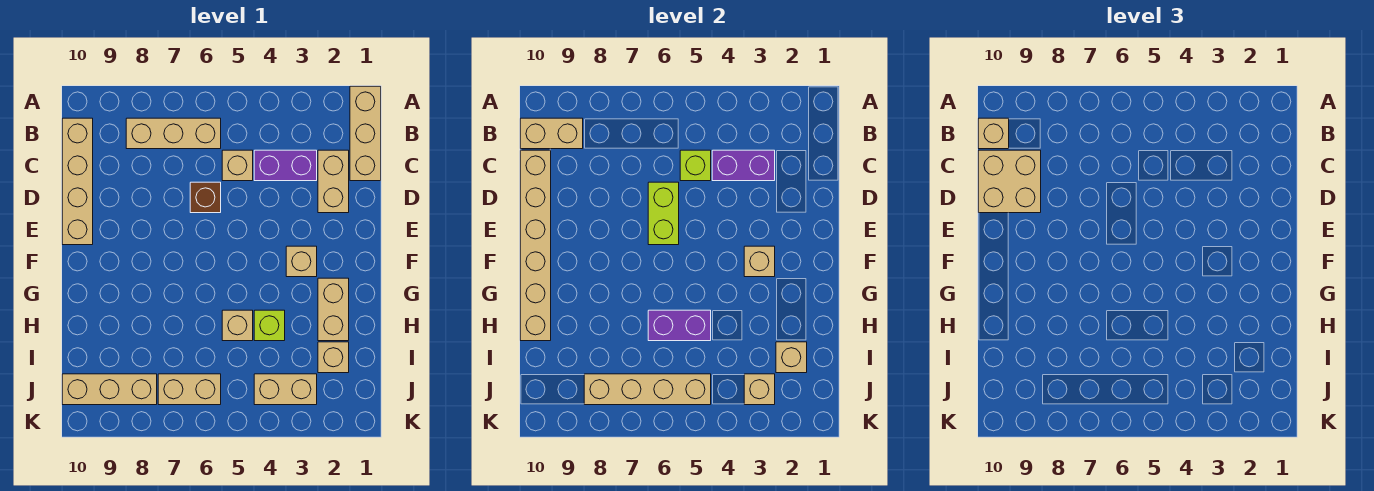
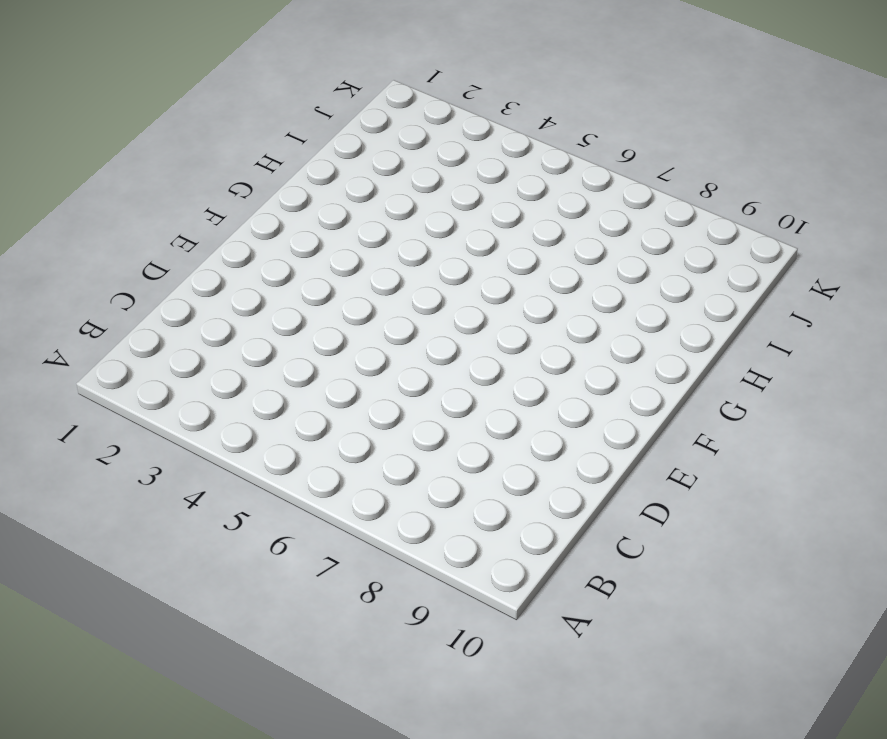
none -> tan brick A1:C1 level 1
none -> tan brick B6:B8 level 1
none -> tan brick B10:E10 level 1

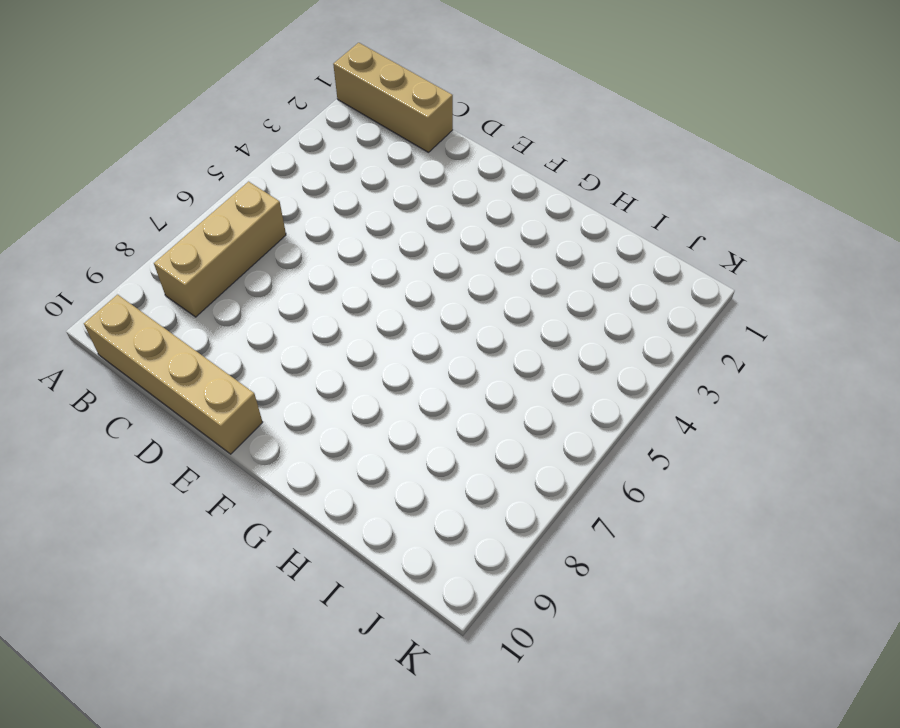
none -> tan brick C2:D2 level 1
none -> purple brick C3:C4 level 1
none -> tan brick C5 level 1

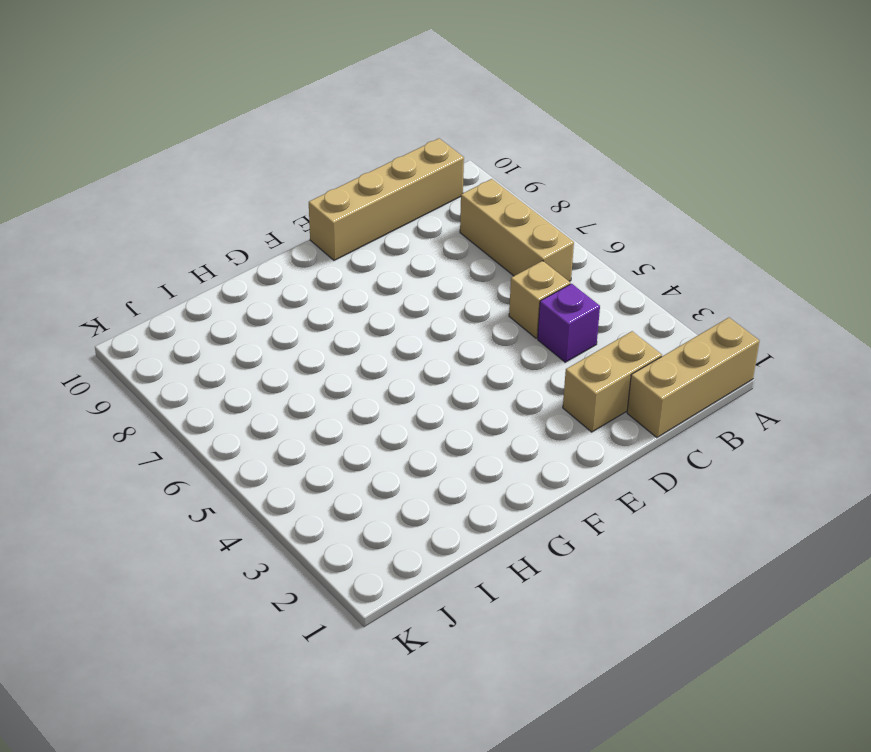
purple brick C4 level 1 -> purple brick C3:C4 level 1
none -> brown brick D6 level 1
none -> tan brick F3 level 1
none -> tan brick G2:H2 level 1

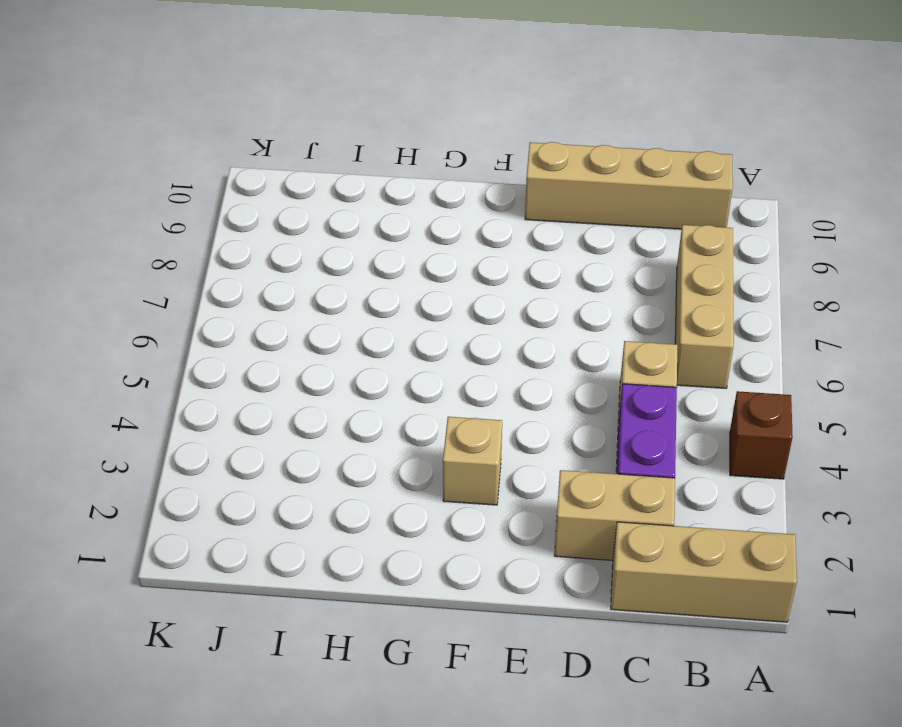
brown brick A4 level 1 -> brown brick D6 level 1
none -> tan brick G2:H2 level 1
none -> lime brick H4 level 1
none -> tan brick H5 level 1

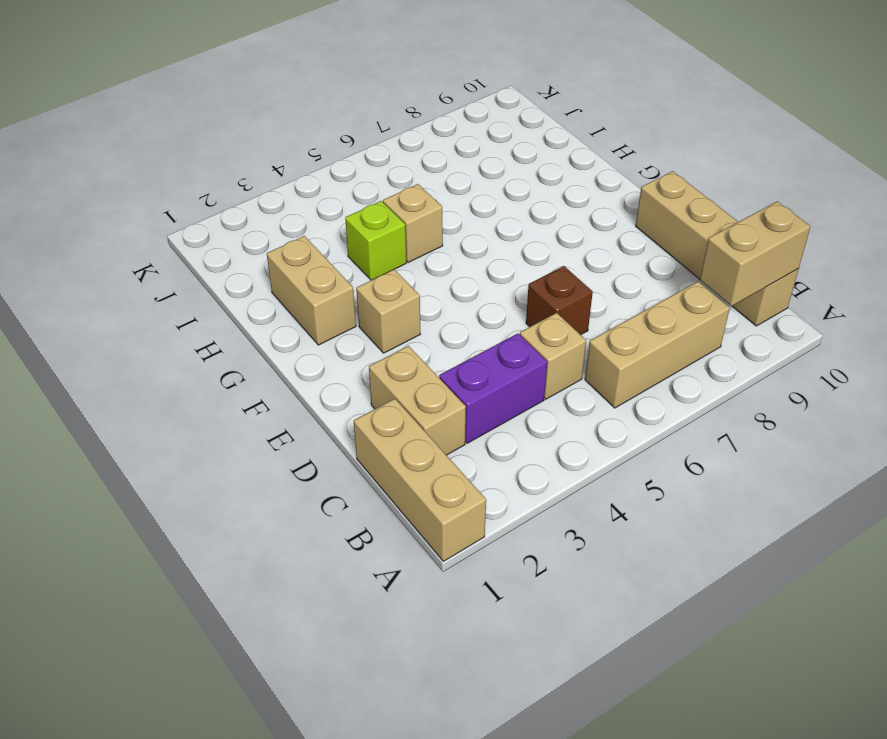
none -> tan brick I2 level 1
none -> tan brick J3:J4 level 1
none -> tan brick J6:J7 level 1

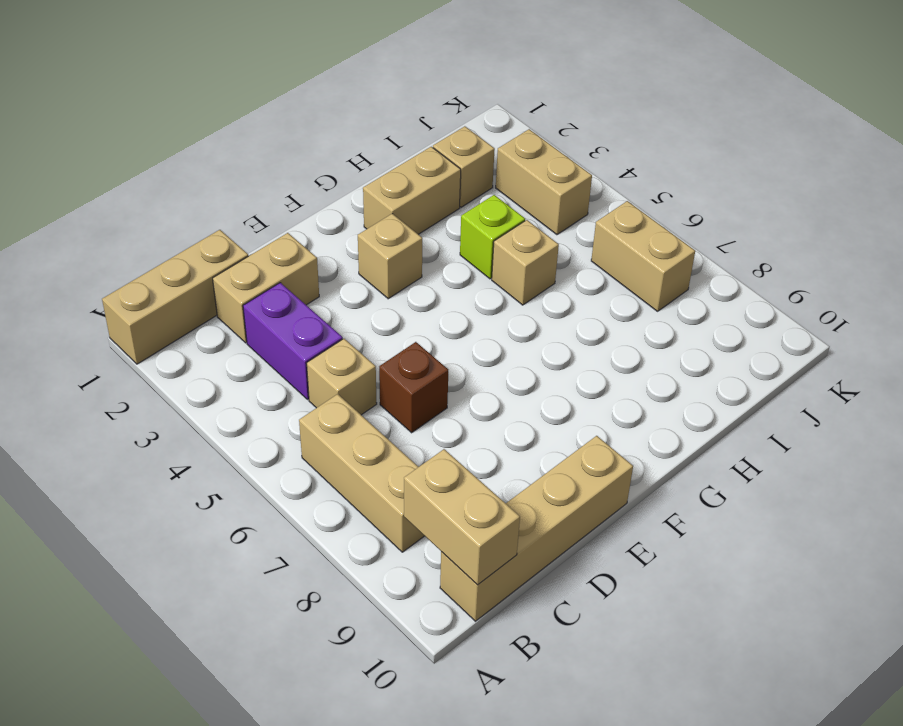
none -> tan brick J8:J10 level 1
none -> purple brick C3:C4 level 2
none -> lime brick C5 level 2

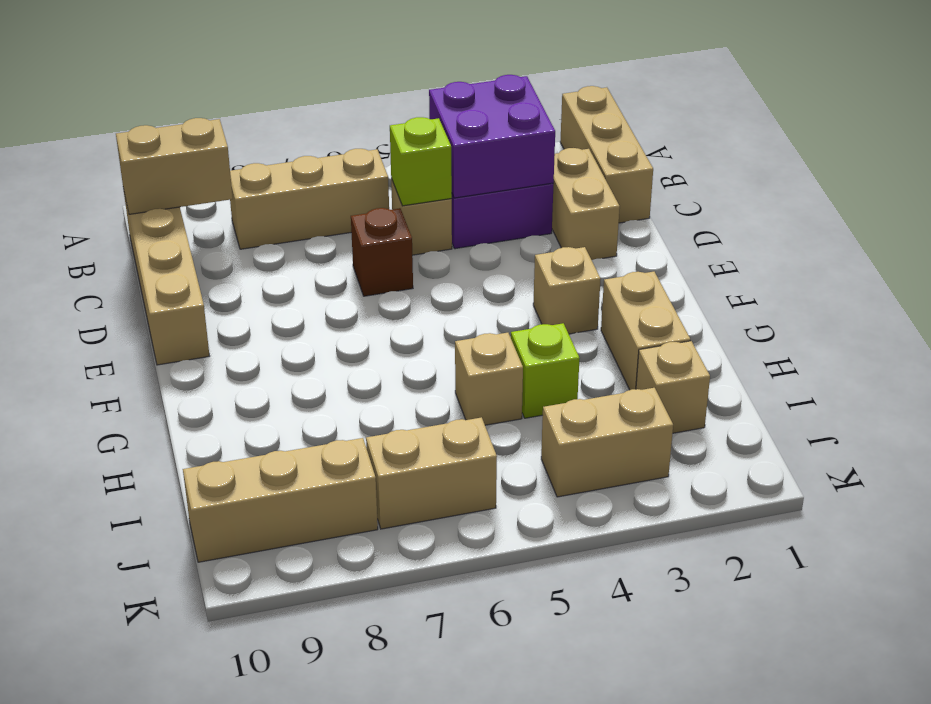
purple brick B3:C4 level 2 -> purple brick C3:C4 level 2
none -> tan brick C10:H10 level 2
none -> lime brick D6:E6 level 2
none -> tan brick F3 level 2

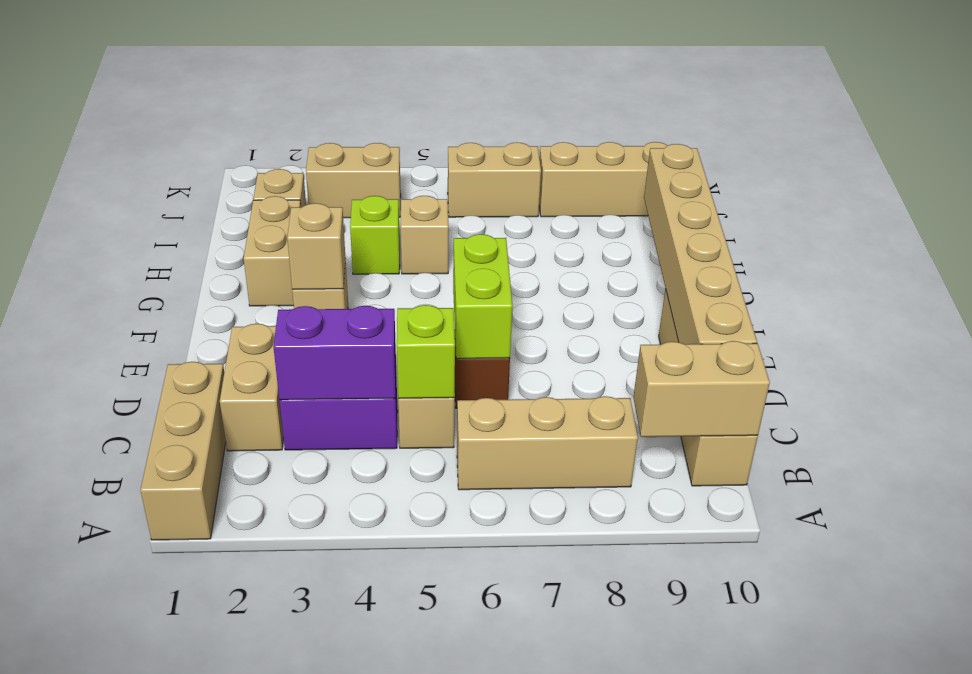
none -> purple brick H5:H6 level 2
none -> tan brick I2 level 2
none -> tan brick J3 level 2

